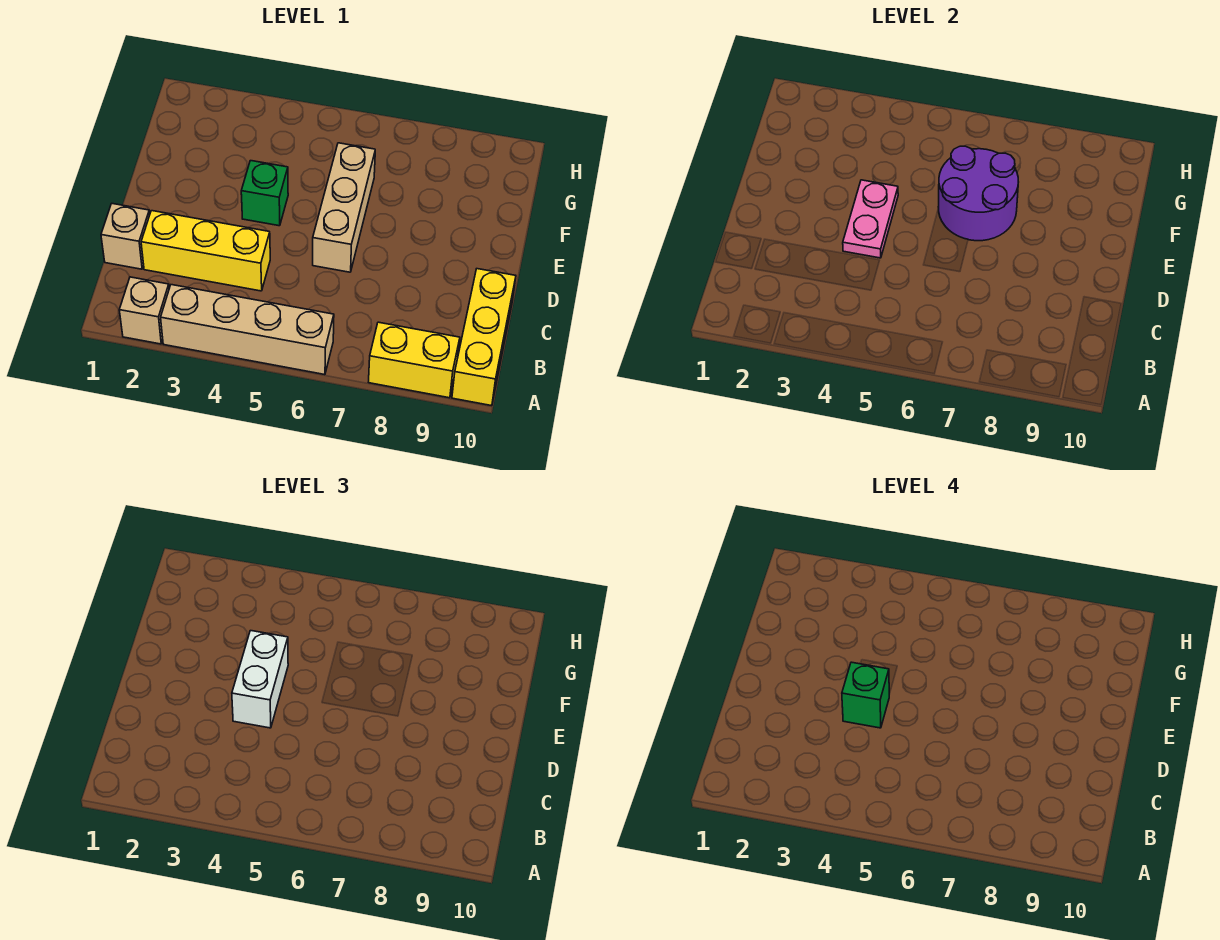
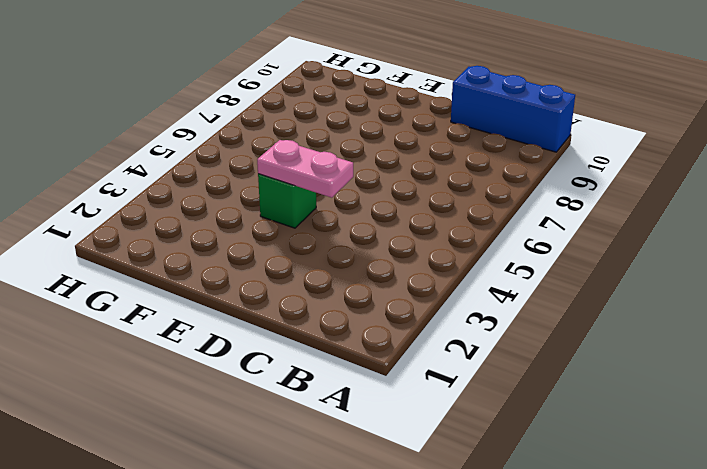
blue brick A10:C10 level 1 -> yellow brick A10:C10 level 1
none -> tan brick A2 level 1
none -> tan brick A3:A6 level 1
none -> yellow brick A8:A9 level 1

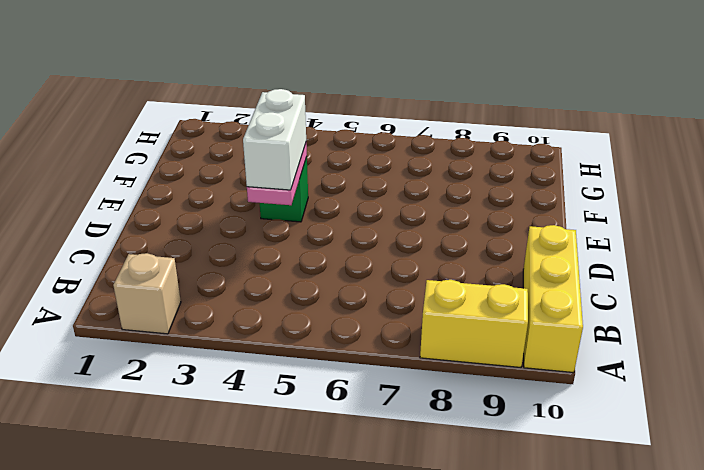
none -> tan brick A3:A6 level 1
none -> tan brick C1 level 1
none -> yellow brick C2:C4 level 1

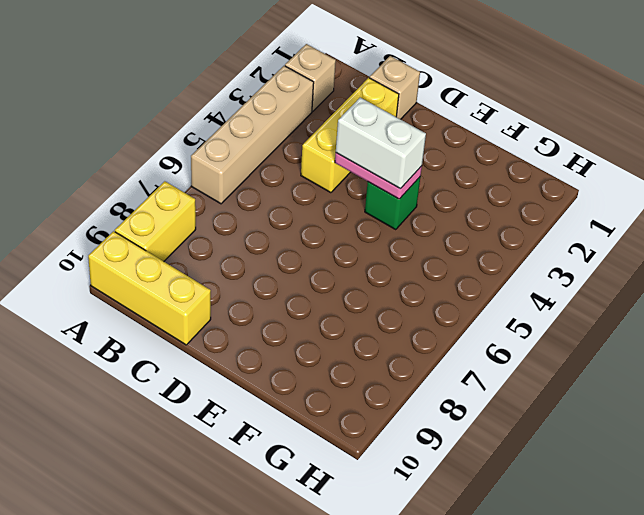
none -> tan brick D6:F6 level 1
none -> purple round brick E6:F7 level 2
none -> green brick D4 level 4

